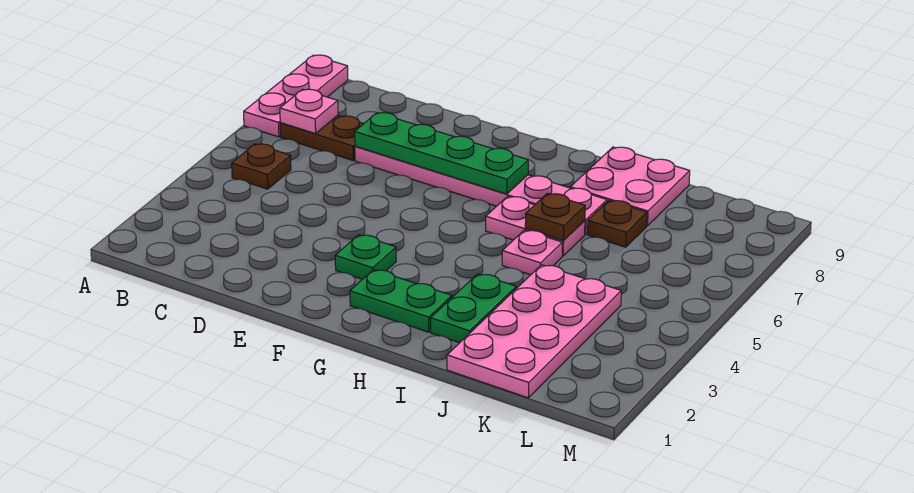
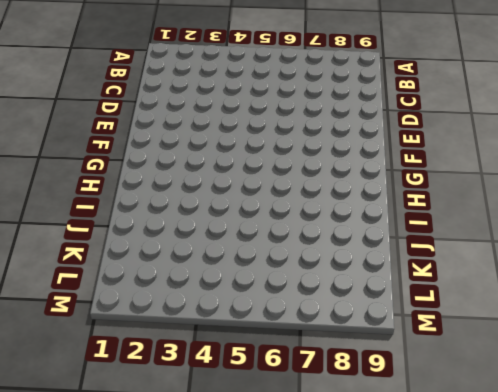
none -> pink plate A7:A9 level 1
none -> brown plate B5 level 1
none -> brown plate B7:C7 level 1

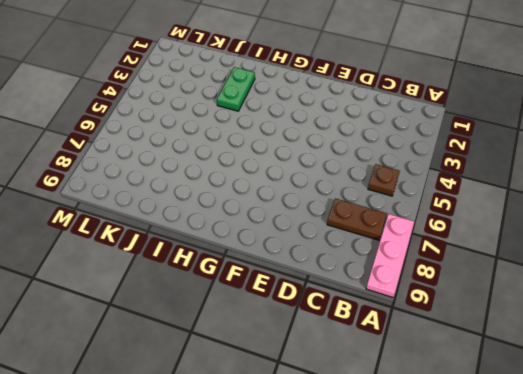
none -> pink plate D7:I7 level 1
none -> green plate F3 level 1
none -> green plate G2:H2 level 1

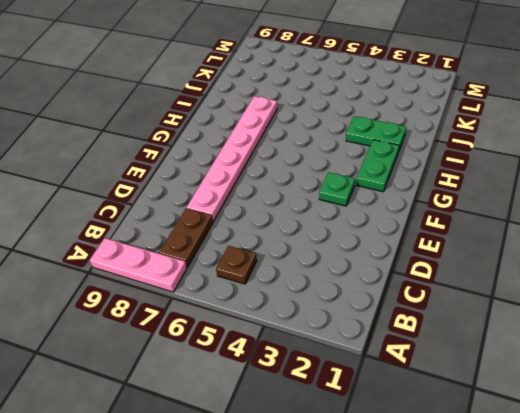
none -> pink plate H6:I6 level 1
none -> pink plate I5 level 1
none -> pink plate I8:J9 level 1

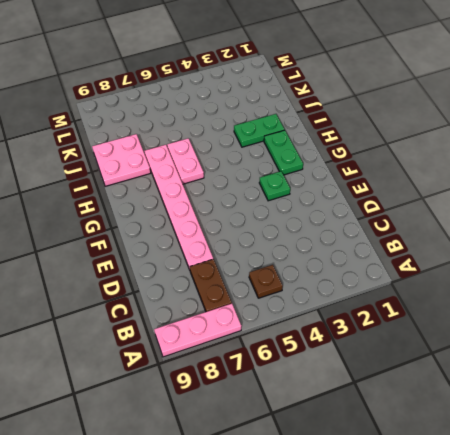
none -> pink plate I5 level 1
none -> pink plate J1:K4 level 1
none -> brown plate J7 level 1

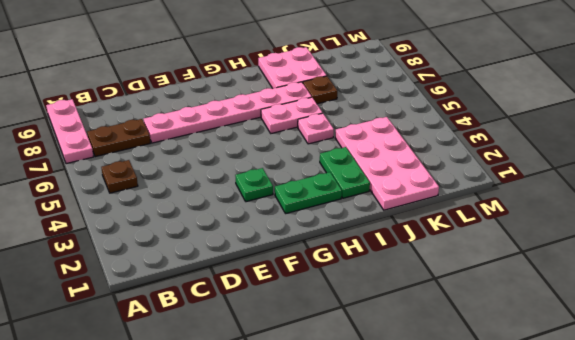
none -> pink plate B7 level 2
none -> green plate D7:G7 level 2
none -> brown plate I6 level 2

